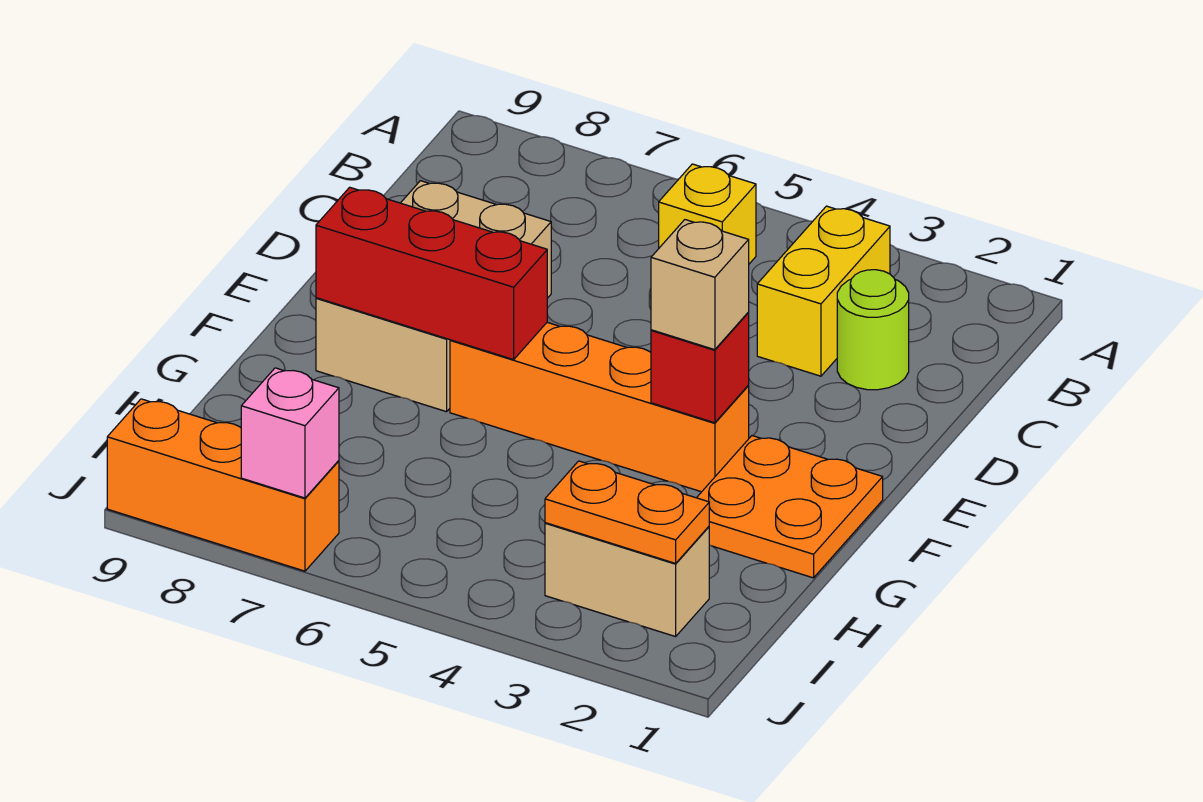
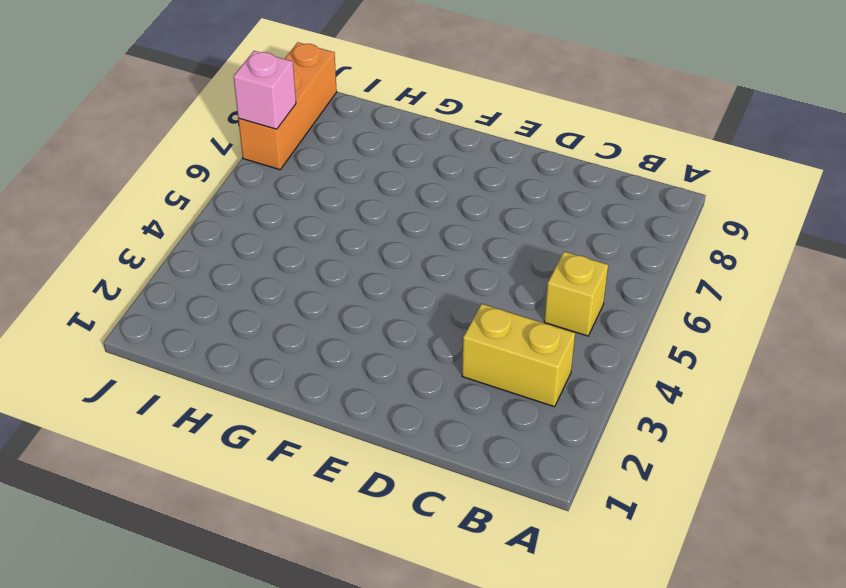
none -> lime round brick C2 level 1
none -> tan brick D7:F8 level 1
none -> orange plate F1:G2 level 1

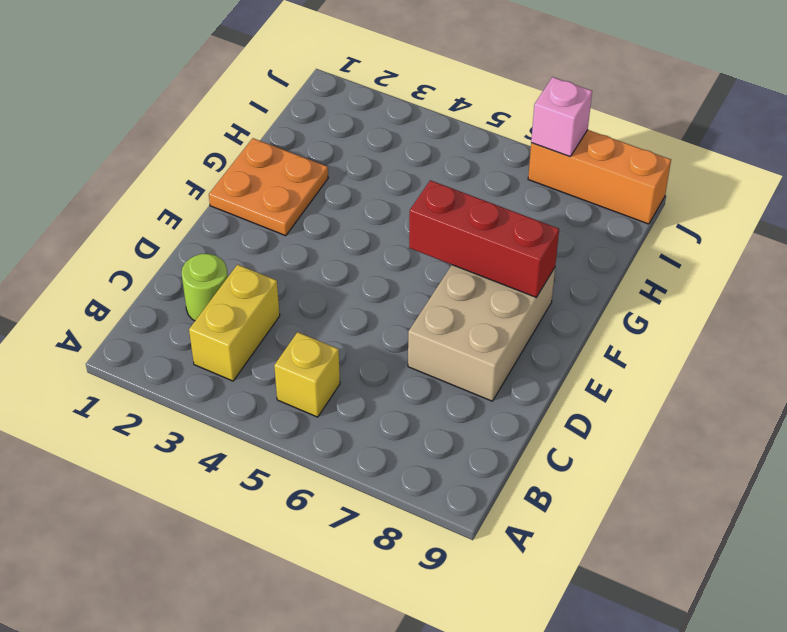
none -> orange brick F3:F6 level 1
none -> tan brick I2:I3 level 1
none -> red brick F3 level 2

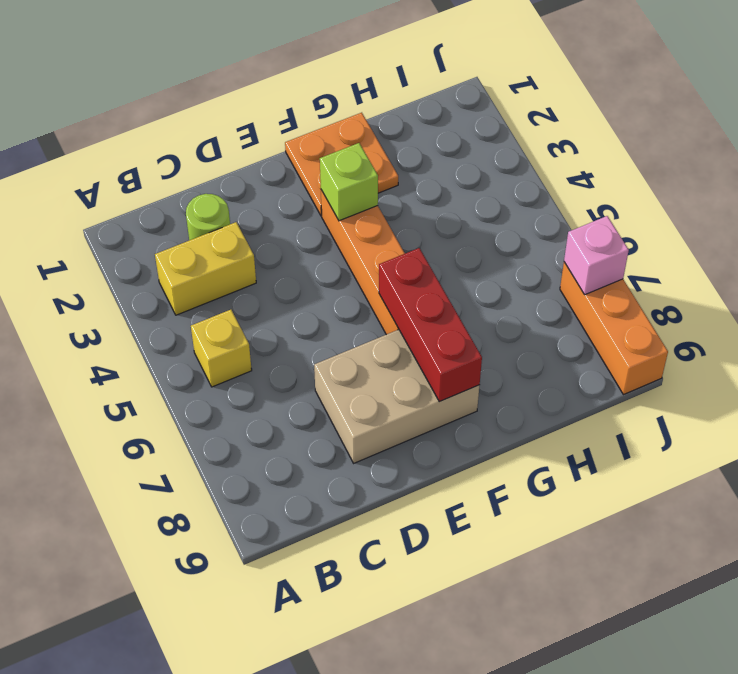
lime brick F3 level 2 -> red brick F3 level 2
none -> tan brick I2:I3 level 1
none -> orange plate I2:I3 level 2
none -> tan brick F3 level 3

